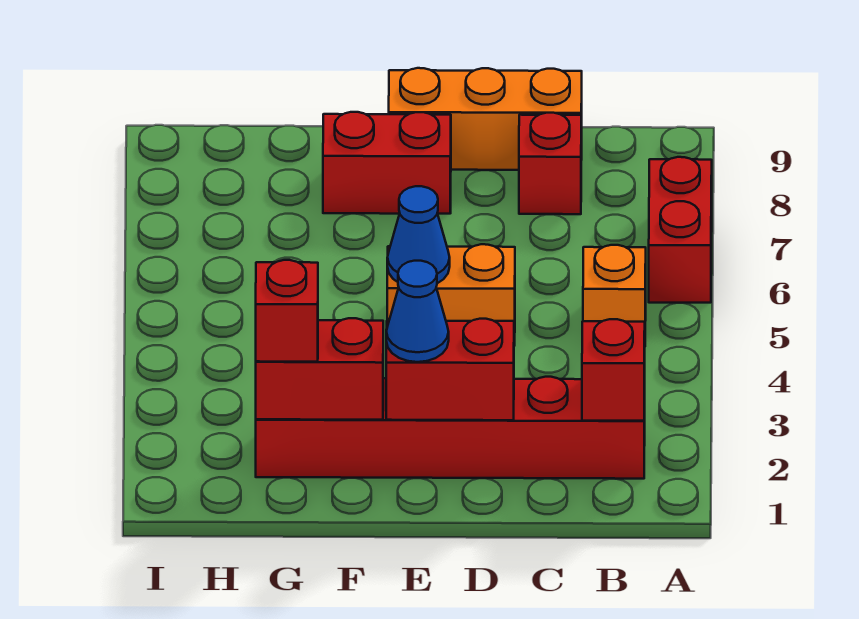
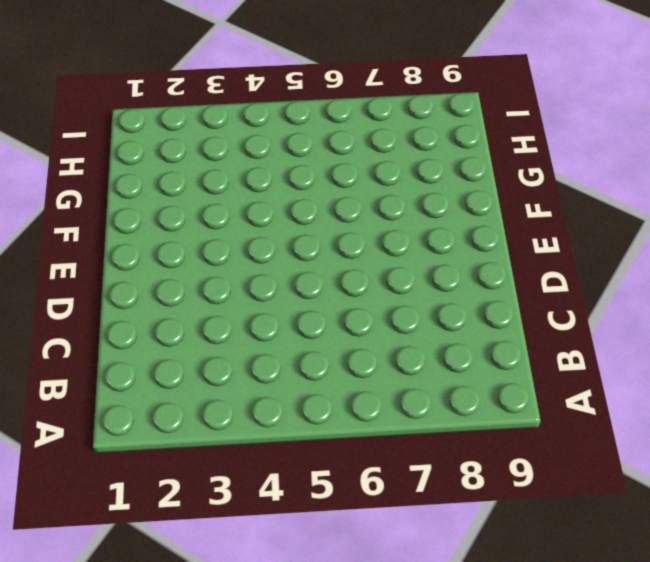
none -> red brick A6:A7 level 1
none -> red brick B2:G2 level 1
none -> orange brick B5 level 1

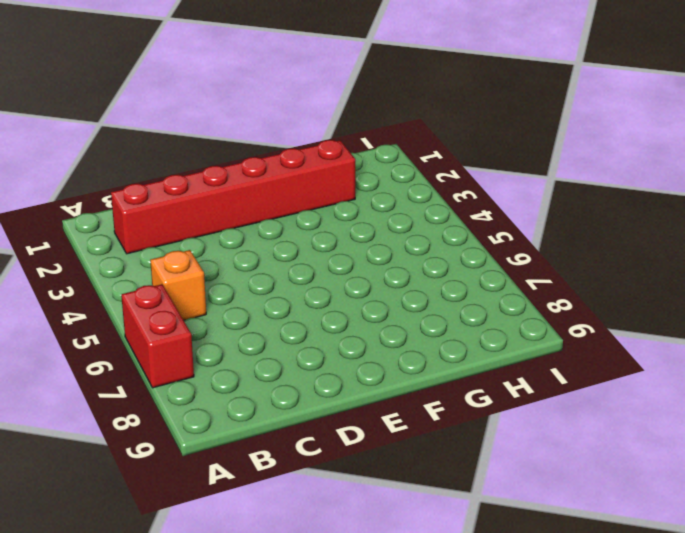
none -> red brick C8 level 1
none -> orange brick C9:E9 level 1
none -> orange brick D5:E5 level 1

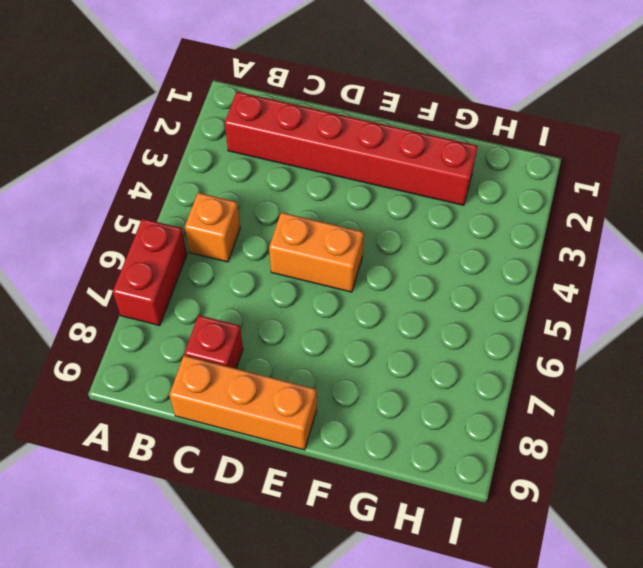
none -> red brick E8:F8 level 1
none -> red brick B2 level 2
none -> red brick D2:E2 level 2

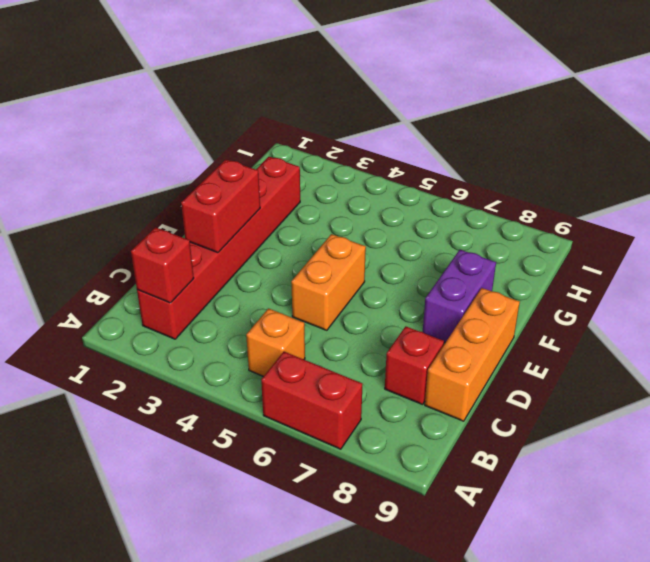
purple brick E8:F8 level 1 -> red brick E8:F8 level 1
none -> blue cone E5 level 2
none -> red brick F2:G2 level 2
none -> blue cone E2 level 3

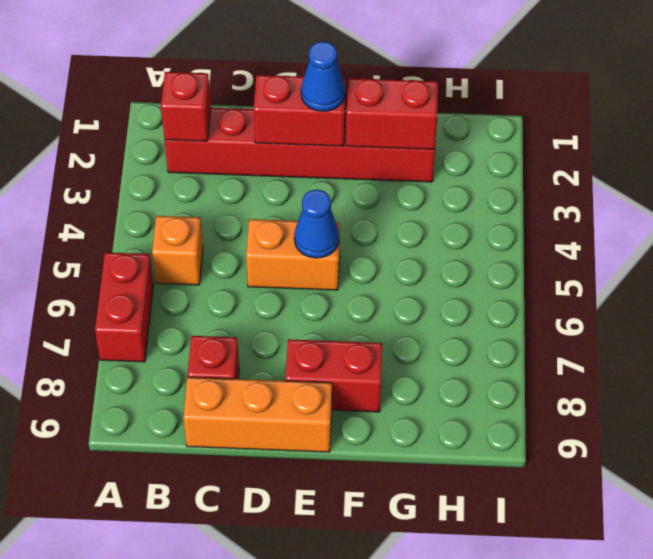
none -> red brick G2 level 3

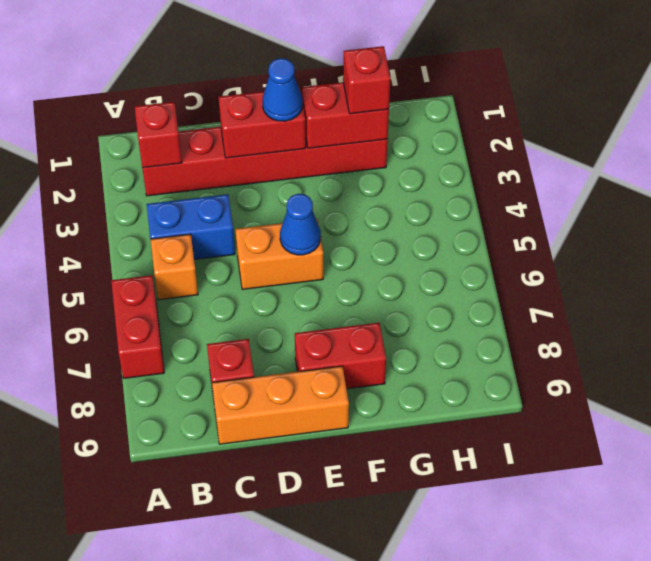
blue brick B4:C4 level 1 -> none

